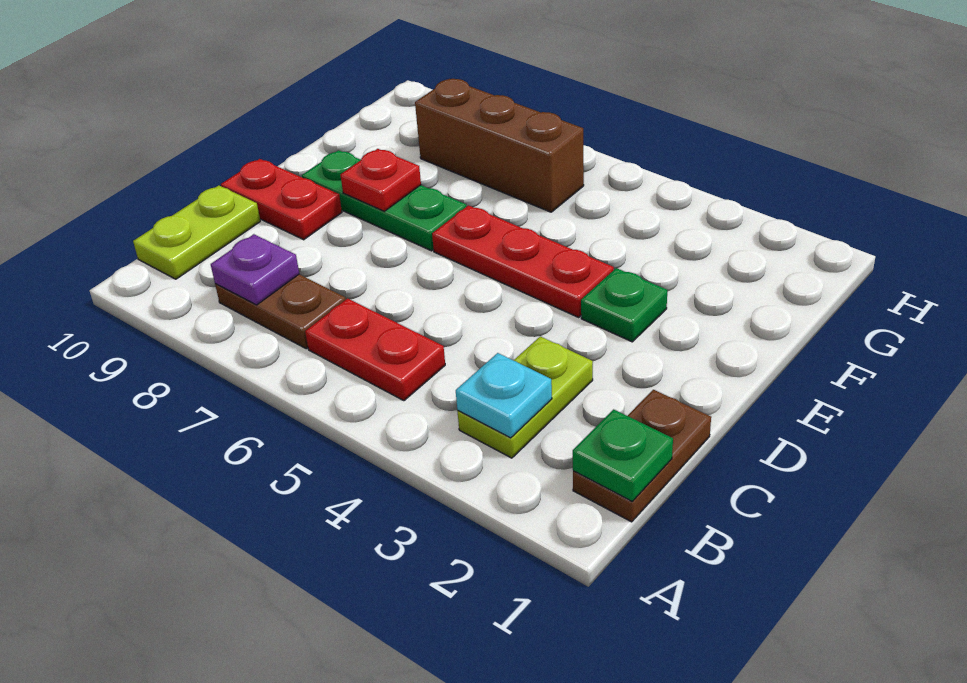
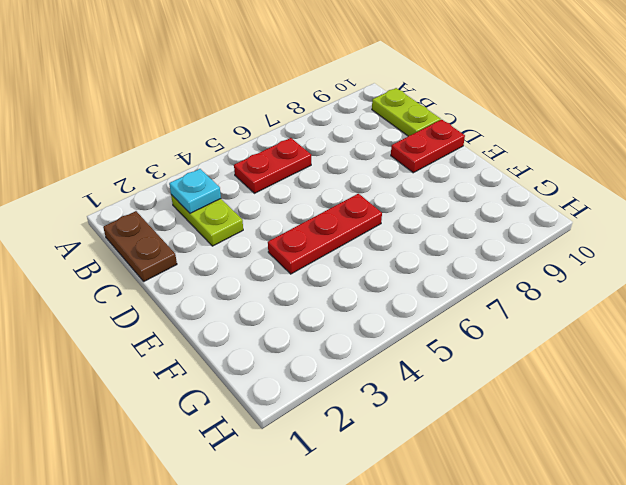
none -> brown plate B7:B8 level 1
none -> green plate E3 level 1
none -> green plate E7:E9 level 1

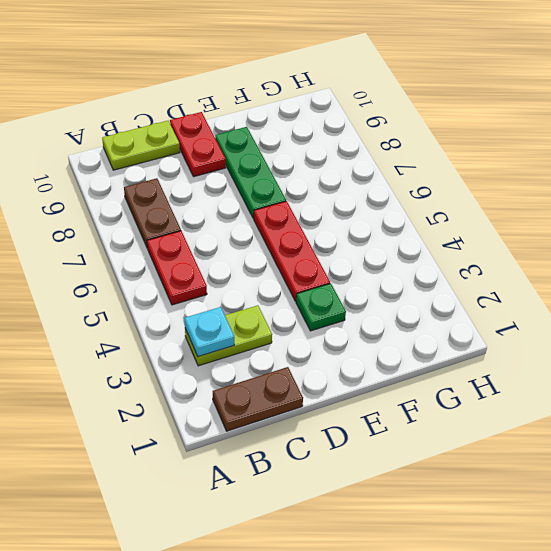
none -> brown brick G6:G8 level 1
none -> green plate B1 level 2
none -> purple plate B8 level 2

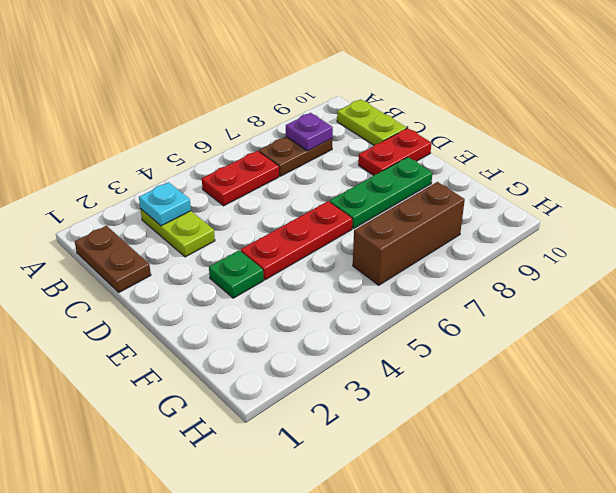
none -> green plate B1 level 2
none -> red plate E8 level 2

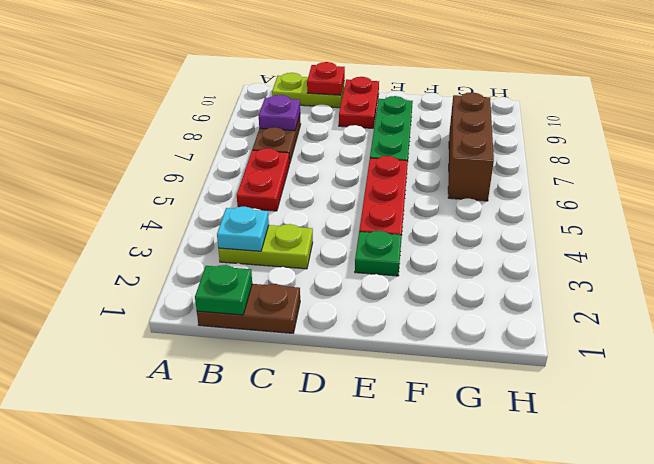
red plate C10 level 2 -> red plate E8 level 2

